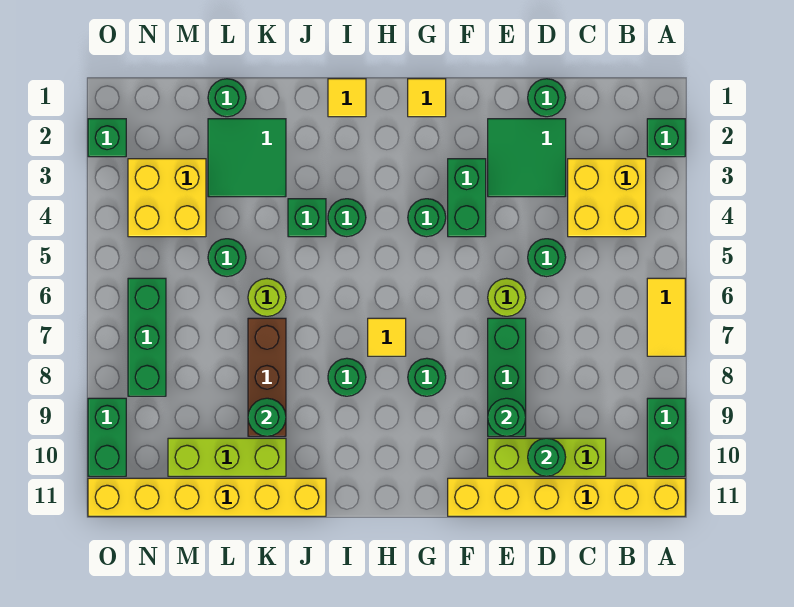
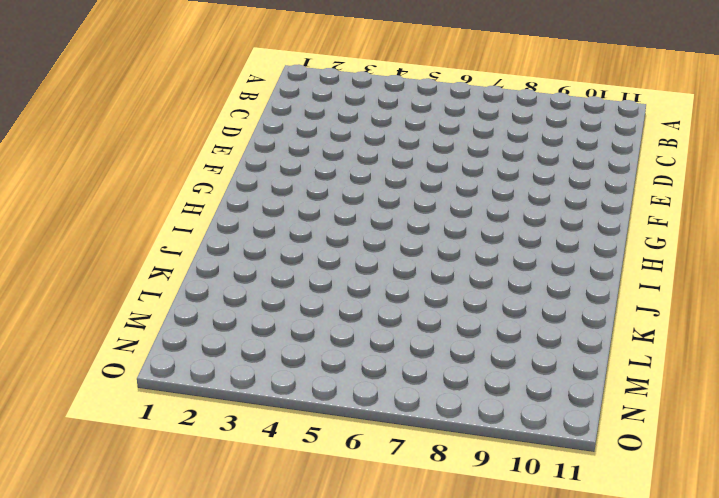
none -> green brick A2 level 1
none -> yellow tile A6:A7 level 1
none -> green brick A9:A10 level 1
none -> yellow brick A11:F11 level 1

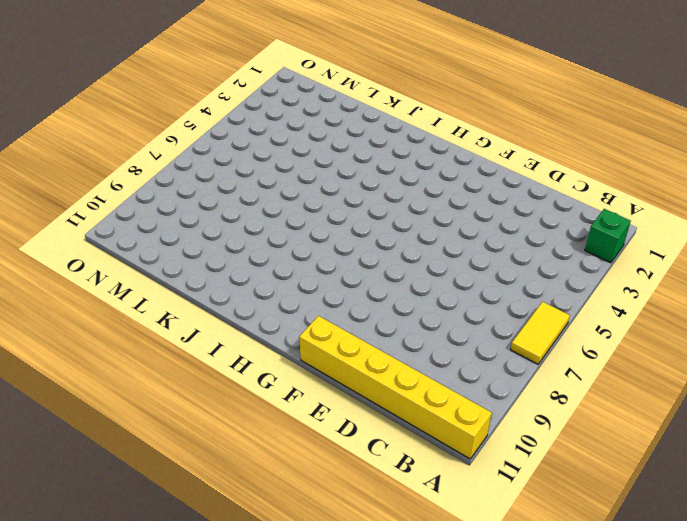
none -> green brick A9:A10 level 1
none -> yellow brick B3:C4 level 1
none -> lime brick C10:E10 level 1
none -> green round brick D1 level 1

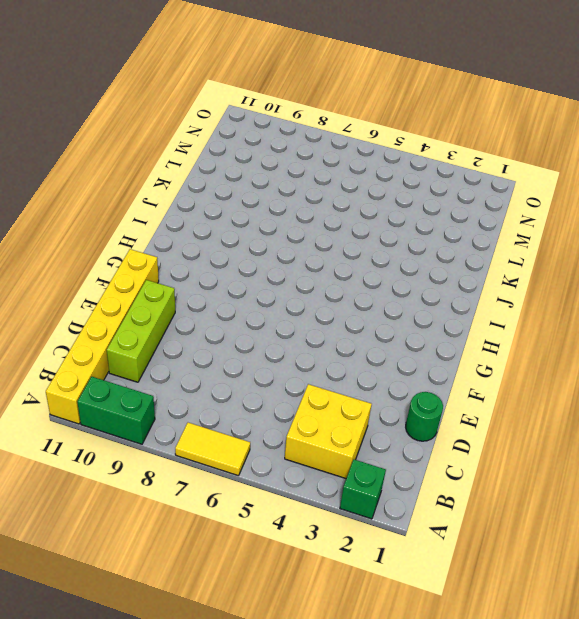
none -> green tile D2:E3 level 1
none -> green round brick D5 level 1
none -> lime round brick E6 level 1
none -> green brick E7:E9 level 1

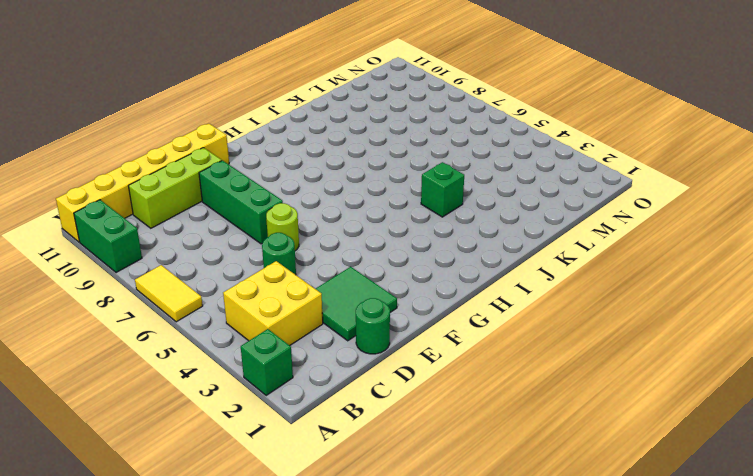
none -> green brick F3:F4 level 1
none -> yellow tile G1 level 1
none -> green round brick G4 level 1
none -> green round brick G8 level 1

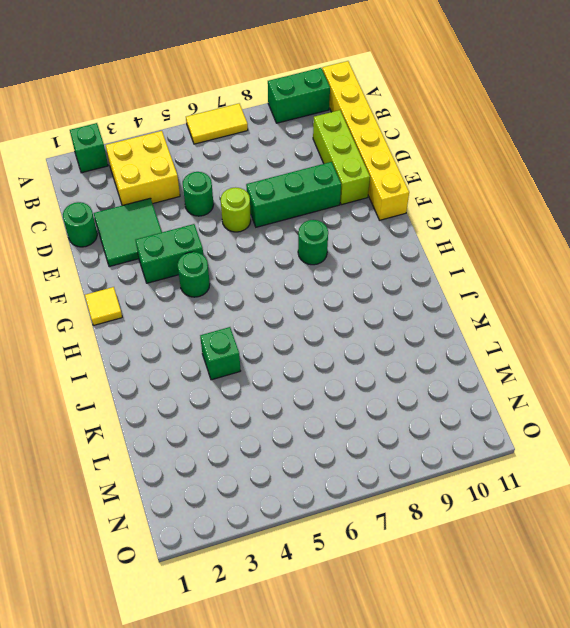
none -> yellow tile H7 level 1
none -> yellow tile I1 level 1
none -> green round brick I4 level 1
none -> green round brick I8 level 1

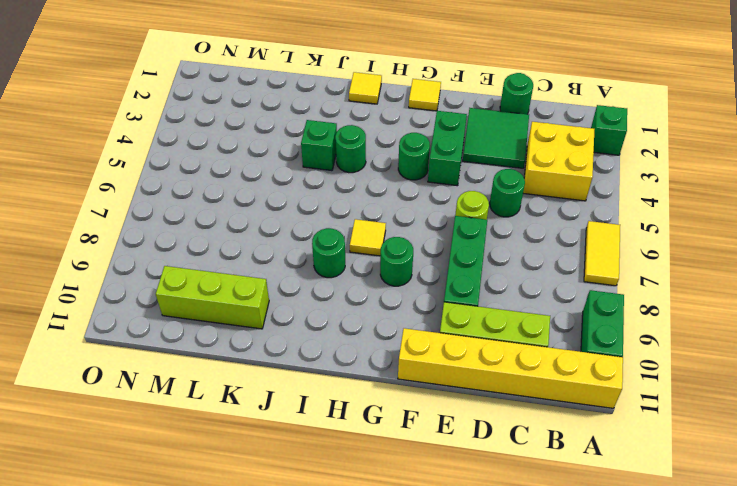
none -> yellow brick J11:O11 level 1
none -> green tile K2:L3 level 1
none -> lime round brick K6 level 1
none -> brown brick K7:K9 level 1

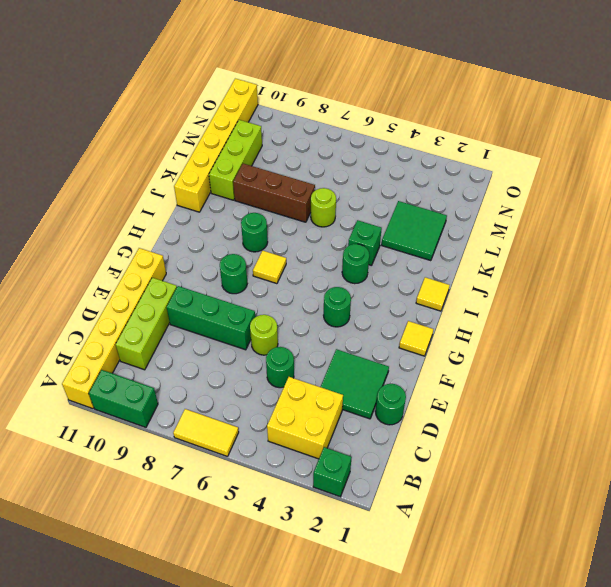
none -> green brick F3:F4 level 1
none -> green round brick L1 level 1
none -> green round brick L5 level 1
none -> yellow brick M3:N4 level 1

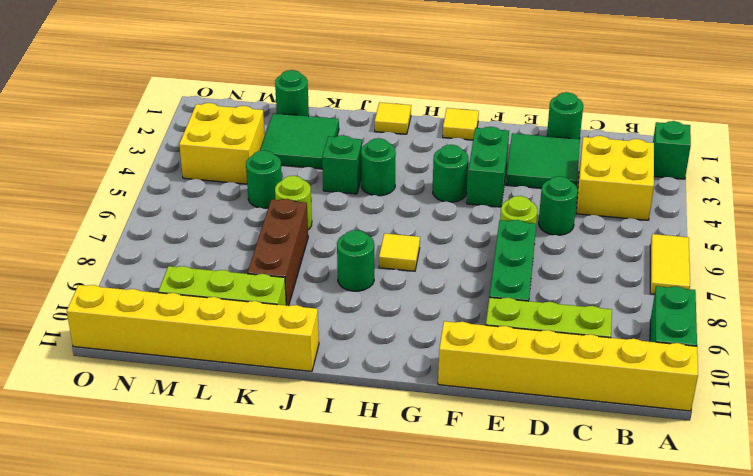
none -> green round brick G8 level 1
none -> green brick N6:N8 level 1
none -> green brick O2 level 1
none -> green brick O9:O10 level 1

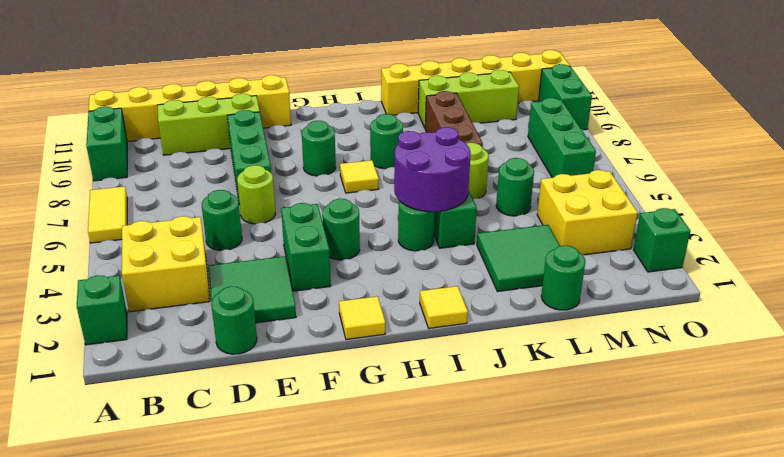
purple round brick I4:J5 level 2 -> none
none -> green round brick D10 level 2
none -> green round brick E9 level 2
none -> green round brick K9 level 2

